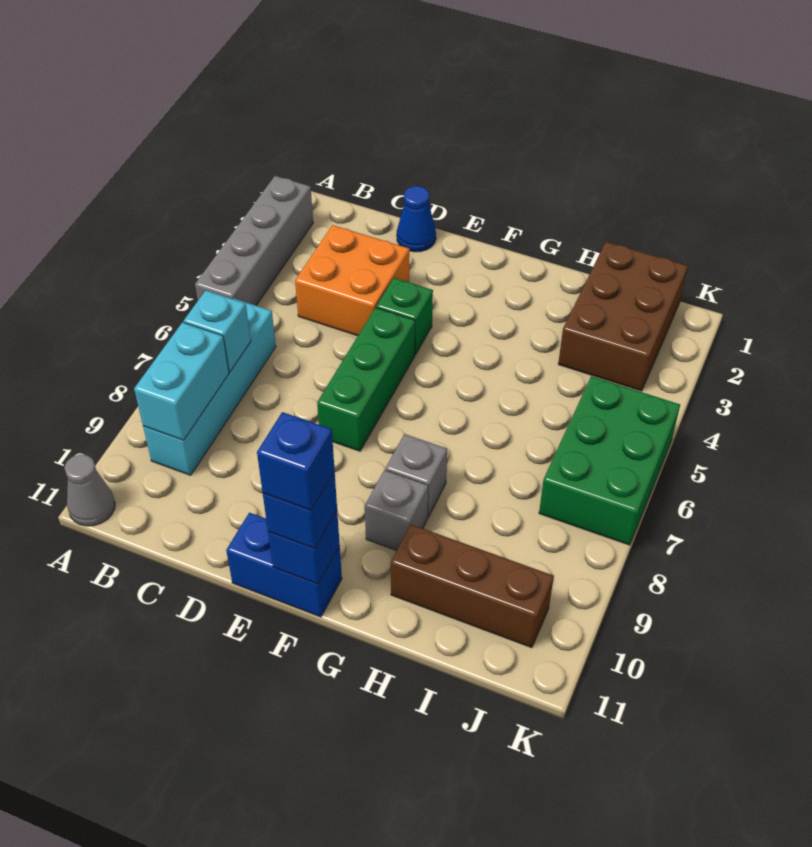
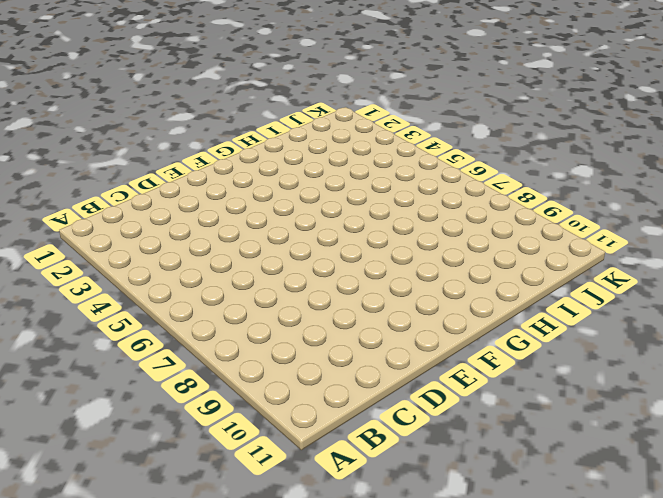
none -> grey brick A2:A5 level 1
none -> grey cone A11 level 1
none -> cyan brick B6:B9 level 1

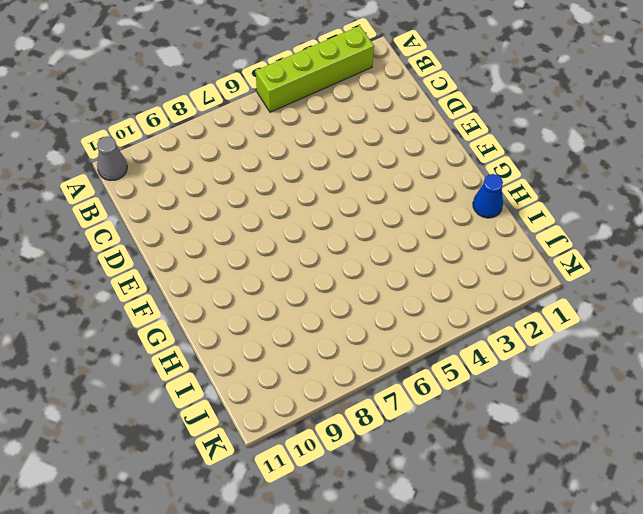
lime brick A2:A5 level 1 -> grey brick A2:A5 level 1
blue cone H1 level 1 -> blue cone D1 level 1
none -> cyan brick B6:B9 level 1
none -> orange brick C3:D4 level 1
none -> green brick E4 level 1

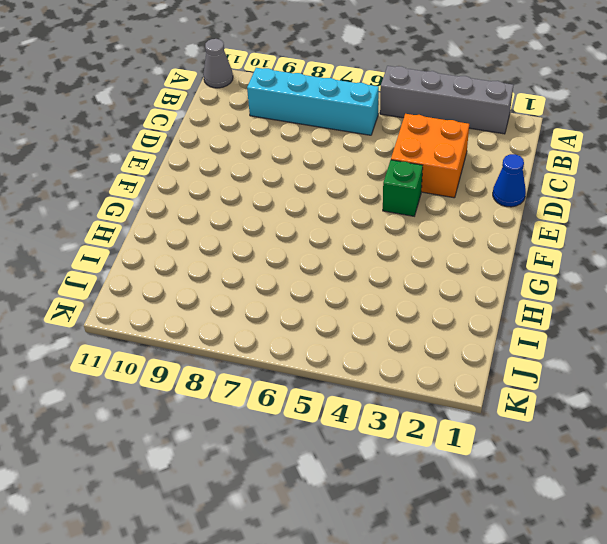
none -> green brick E5:E7 level 1
none -> blue brick E11:F11 level 1
none -> grey brick G8 level 1

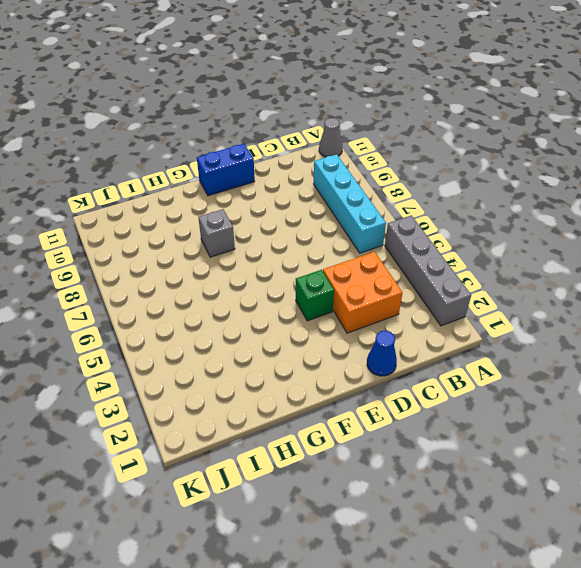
none -> green brick E5:E7 level 1
none -> grey brick G9 level 1
none -> brown brick H10:J10 level 1

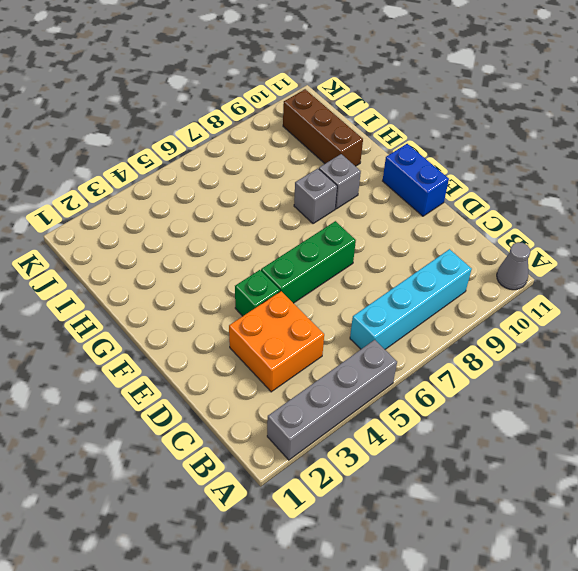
none -> blue cone D1 level 1
none -> brown brick I1:J3 level 1
none -> green brick J5:K7 level 1

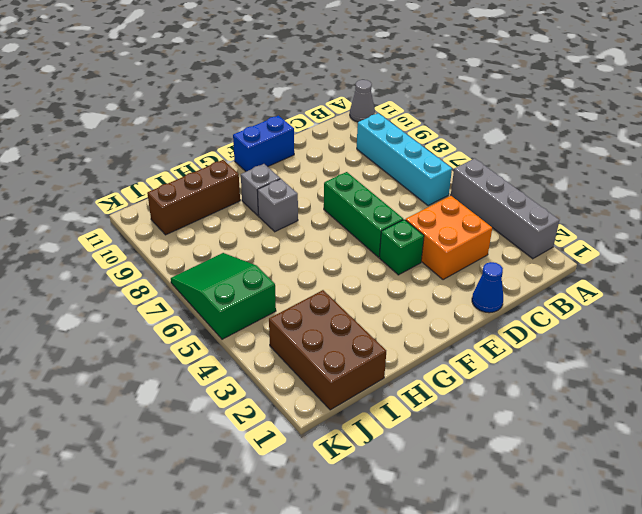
green slope J5:K7 level 1 top 5 -> green brick J5:K7 level 1
none -> cyan brick B7 level 2
none -> cyan brick B8:B9 level 2
none -> blue brick F11 level 2

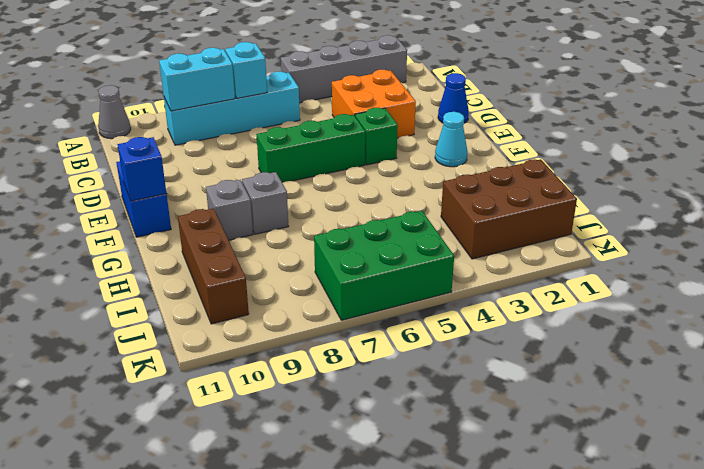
cyan cone F2 level 1 -> none
none -> blue brick F11 level 3
none -> blue brick F11 level 4

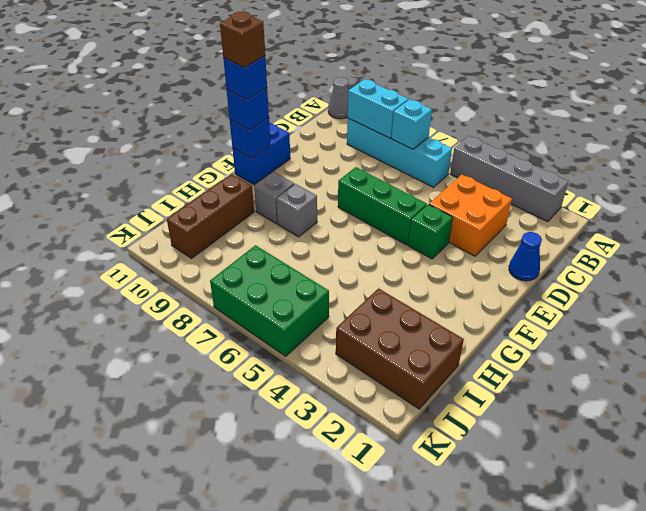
brown brick F11 level 5 -> none

